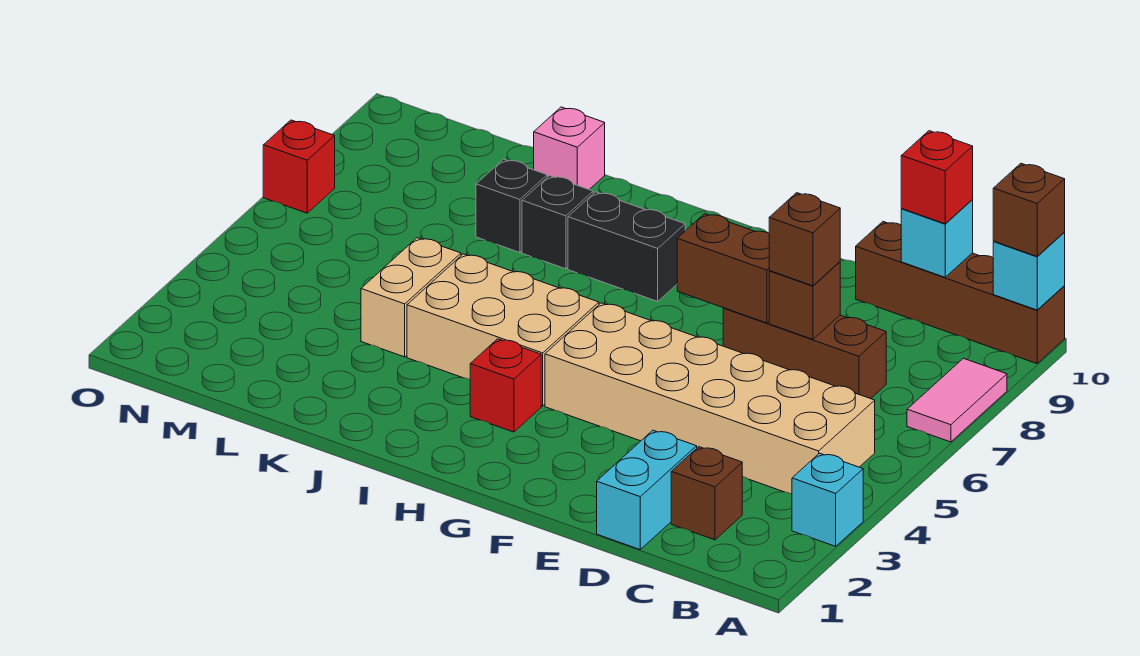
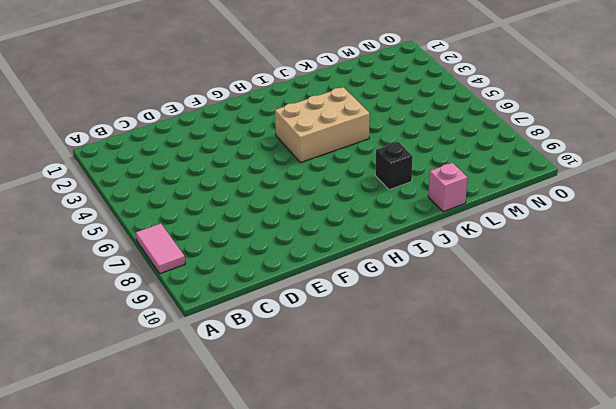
none -> cyan brick A3 level 1
none -> brown brick A10:D10 level 1
none -> tan brick B4:G5 level 1

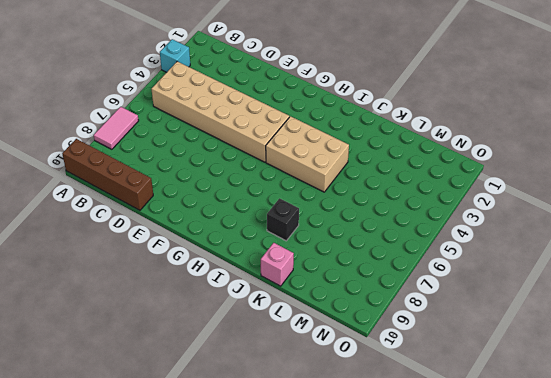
none -> brown brick C2 level 1
none -> brown brick C7:E7 level 1
none -> cyan brick D1:D2 level 1

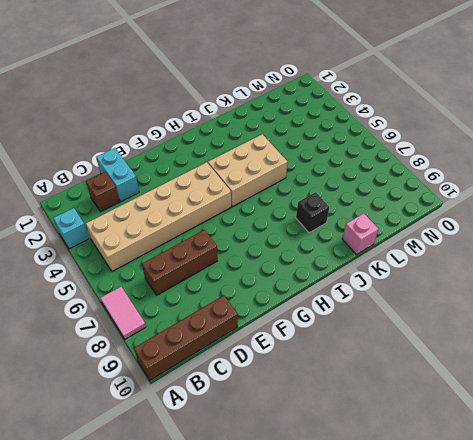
none -> red brick H3 level 1
none -> black brick H8:I8 level 1
none -> tan brick K4:K5 level 1

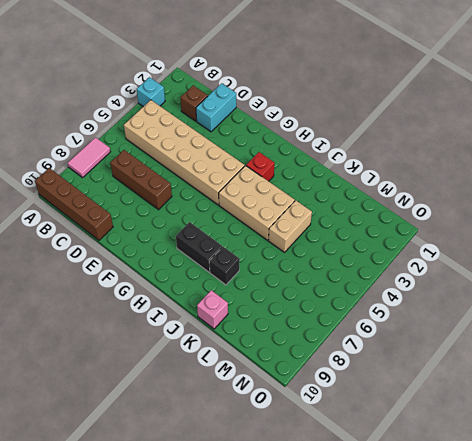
none -> black brick K8 level 1
none -> red brick O7 level 1
none -> cyan brick A10 level 2

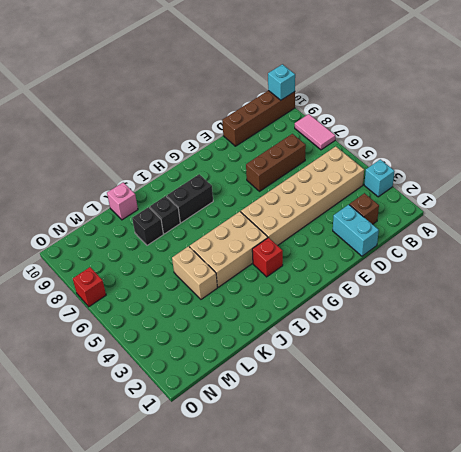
none -> cyan brick C10 level 2
none -> brown brick D7 level 2
none -> brown brick E7:F7 level 2

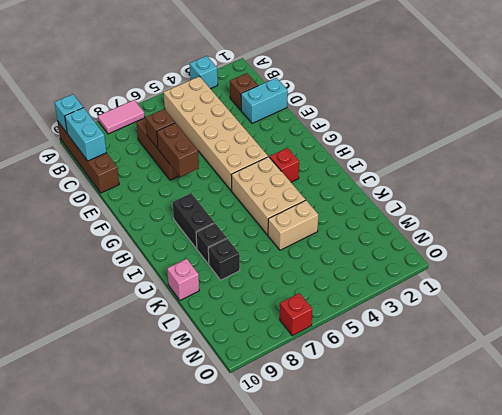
cyan brick B10:C10 level 2 -> cyan brick C10 level 2
none -> brown brick A10 level 3
none -> red brick C10 level 3
none -> brown brick D7 level 3

